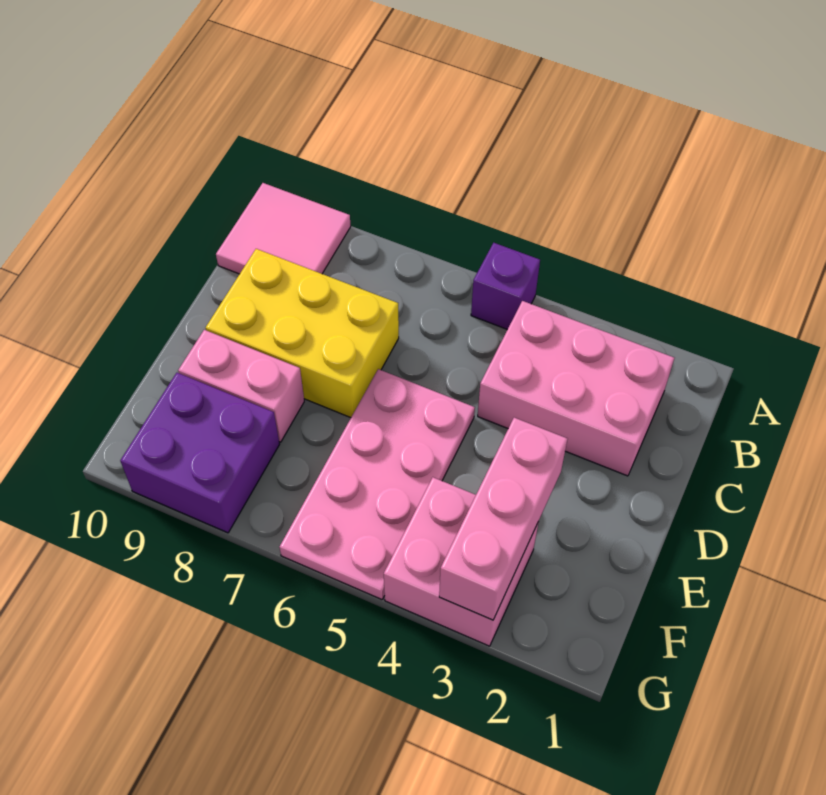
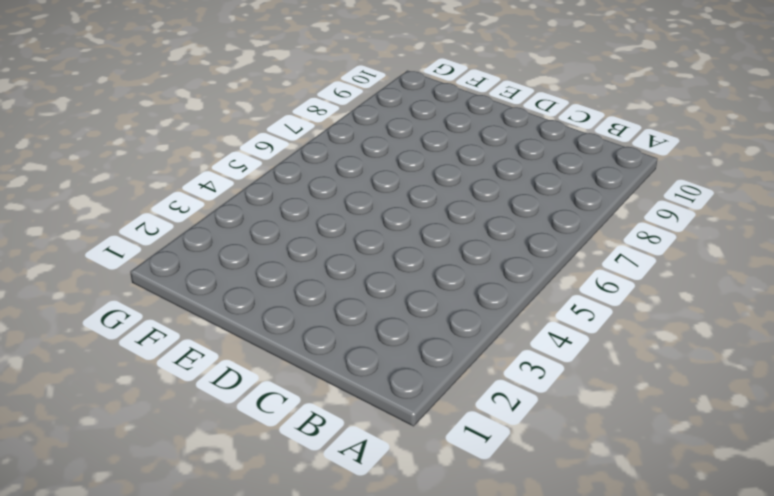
none -> purple brick A5 level 1
none -> pink tile A9:B10 level 1

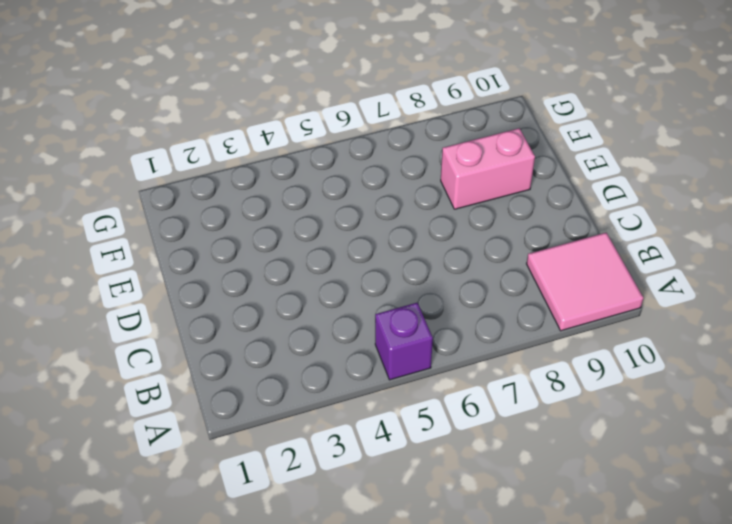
none -> pink brick B2:C4 level 1
none -> yellow brick C7:D9 level 1

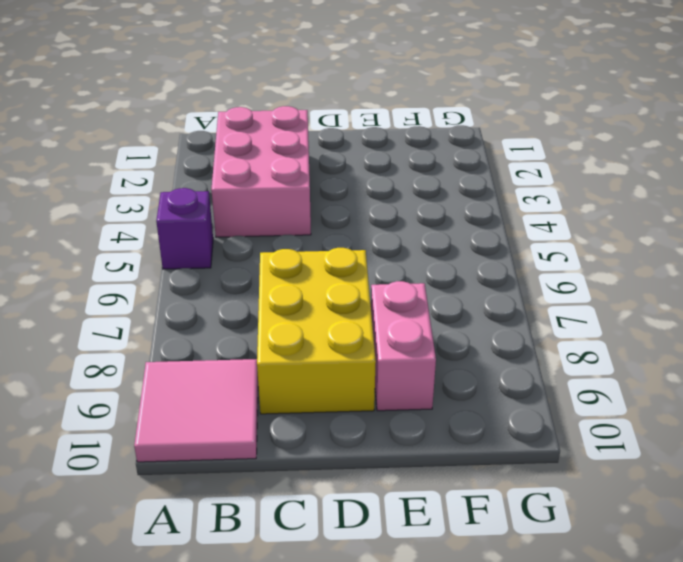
none -> pink plate D5:G6 level 1
none -> pink brick F3:G4 level 1

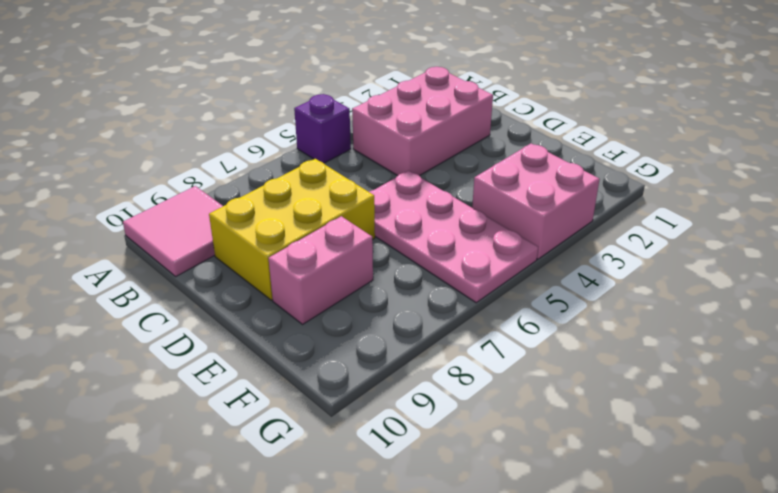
none -> purple brick F8:G9 level 1
none -> pink brick E3:G3 level 2

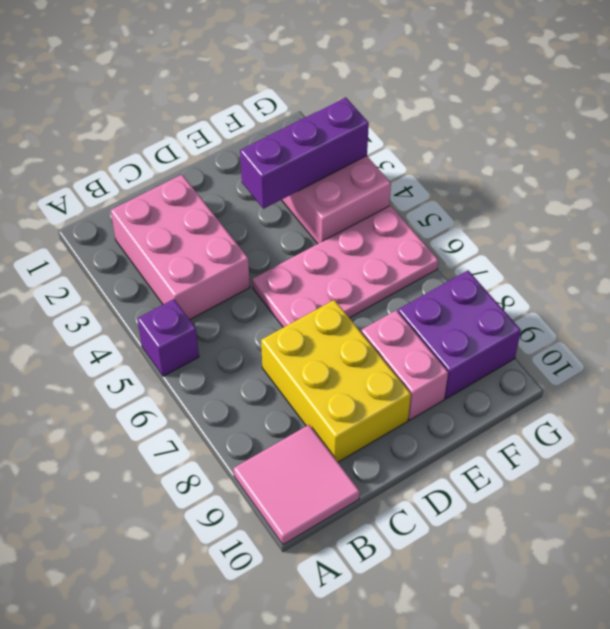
purple brick E3:G3 level 2 -> pink brick E3:G3 level 2

